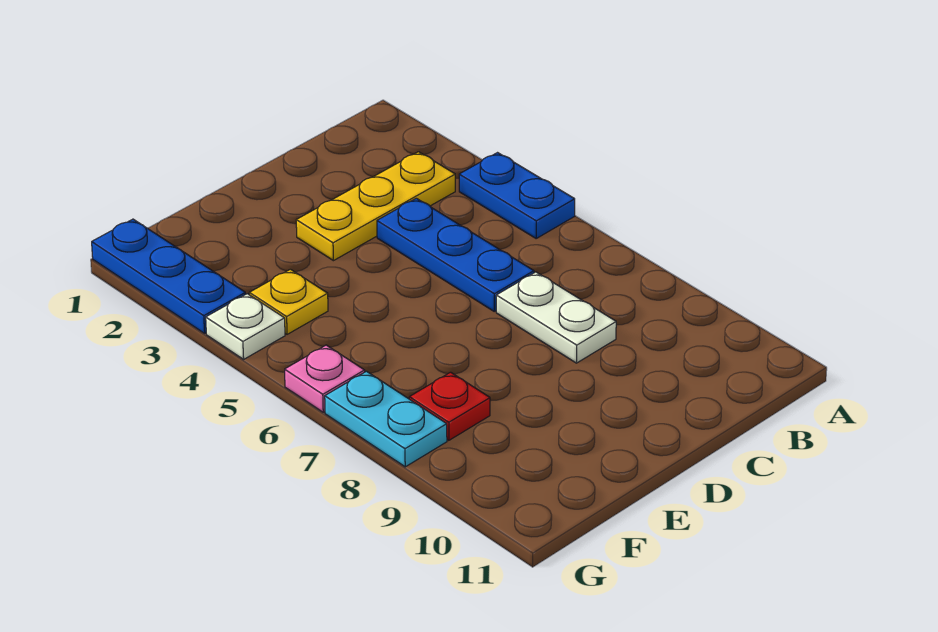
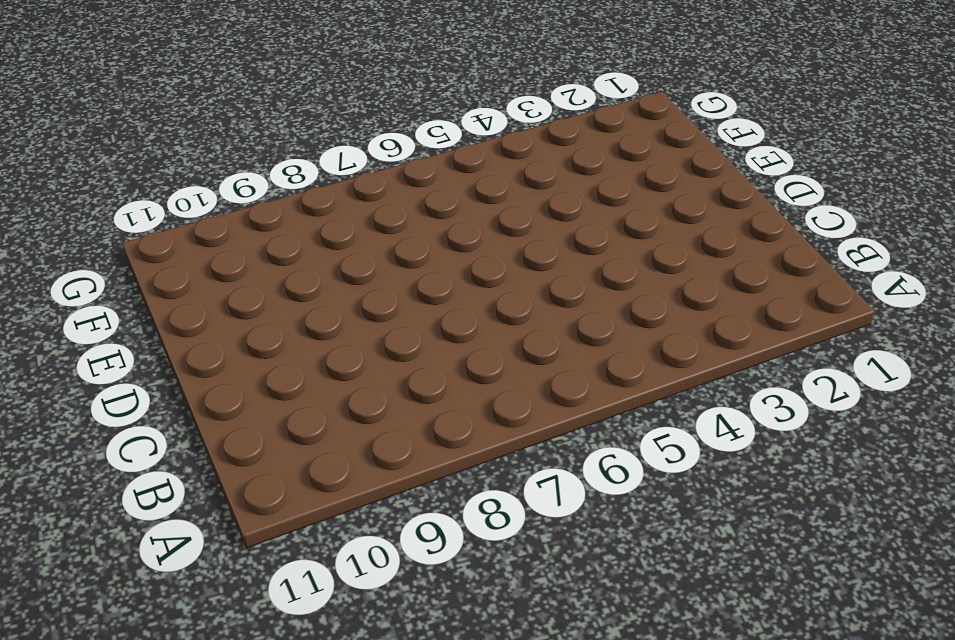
none -> blue plate A4:A5 level 1
none -> yellow plate B3:D3 level 1

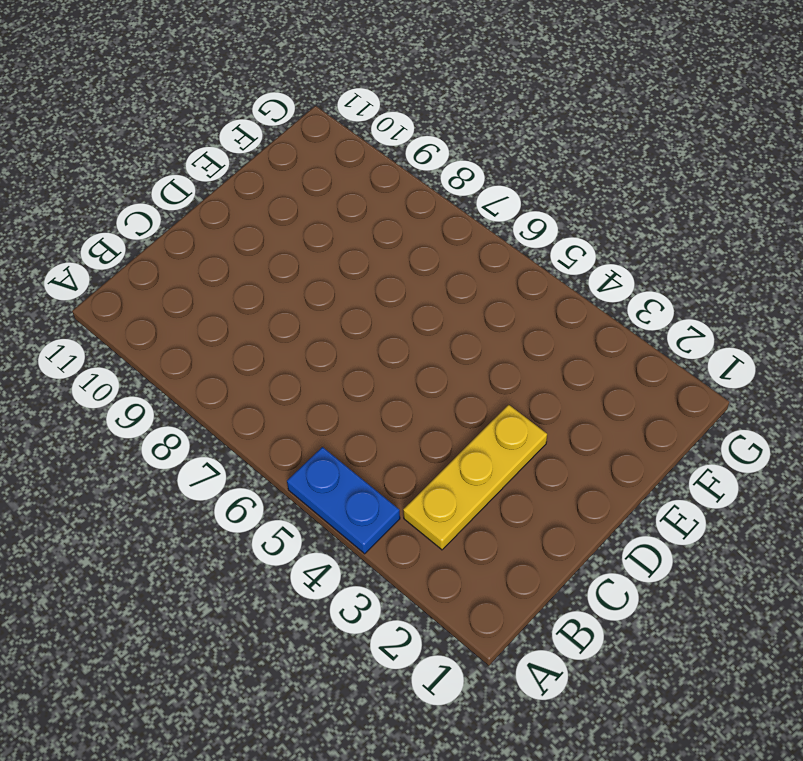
none -> blue plate C4:C6 level 1
none -> white plate C7:C8 level 1

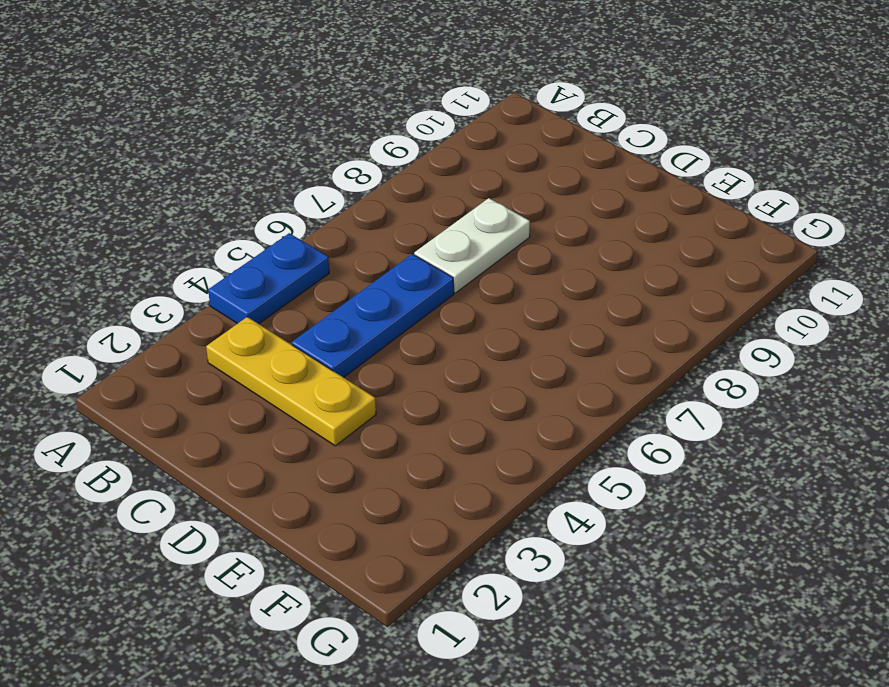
none -> yellow plate F4 level 1
none -> red plate F8 level 1

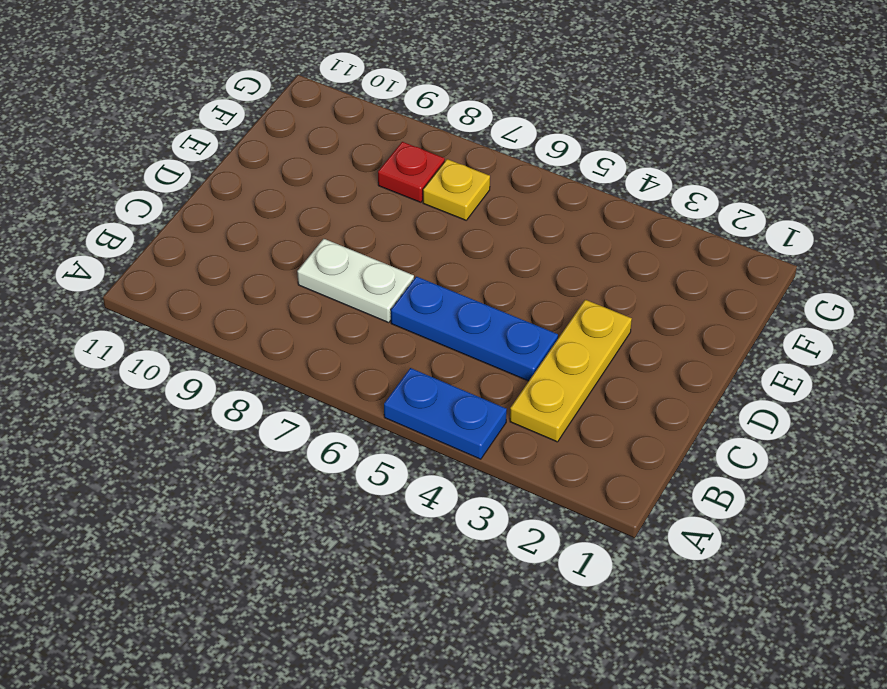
yellow plate F7 level 1 -> yellow plate F4 level 1
none -> blue plate G1:G3 level 1
none -> white plate G4 level 1

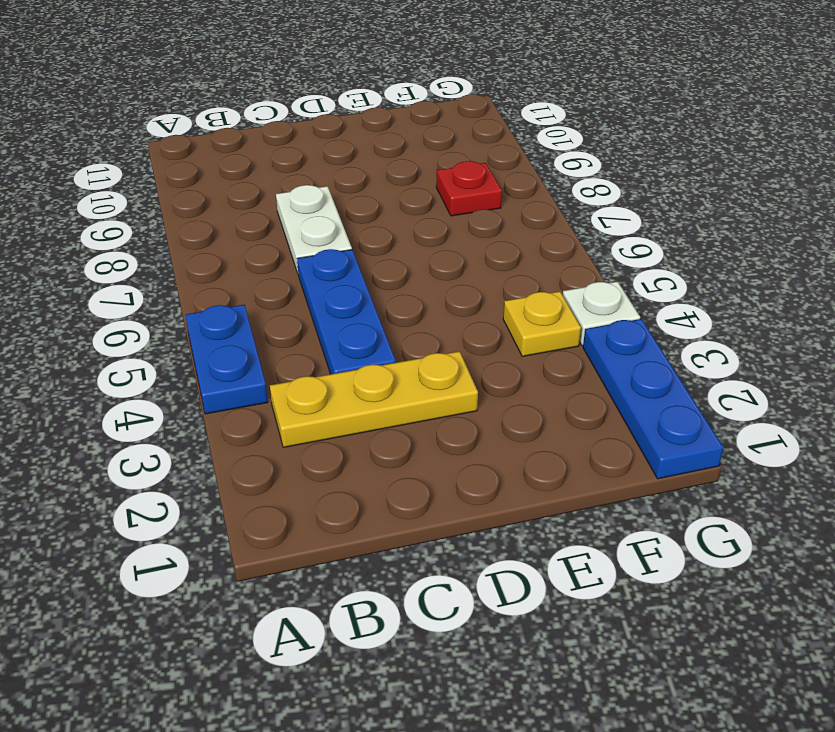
none -> pink plate G6 level 1
none -> cyan plate G7:G8 level 1

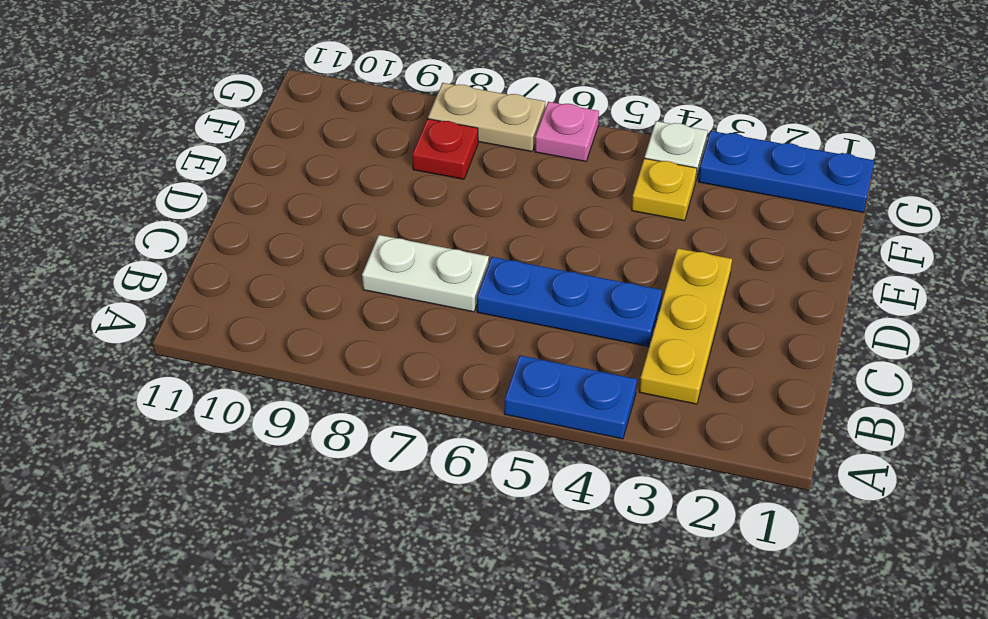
tan plate G7:G8 level 1 -> cyan plate G7:G8 level 1

